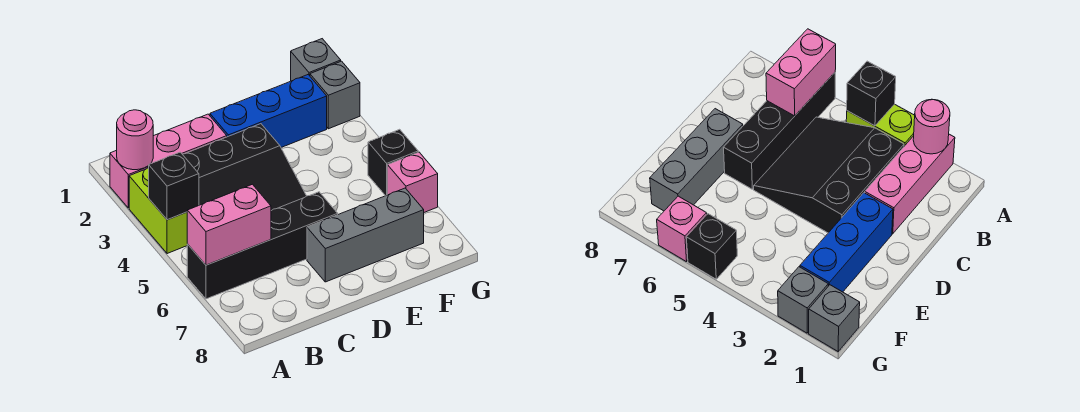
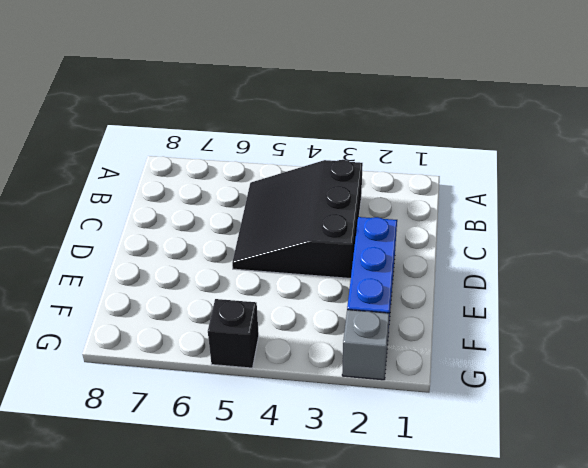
none -> pink brick A2:C2 level 1
none -> lime brick A3:A4 level 1
none -> black brick A6:D6 level 1

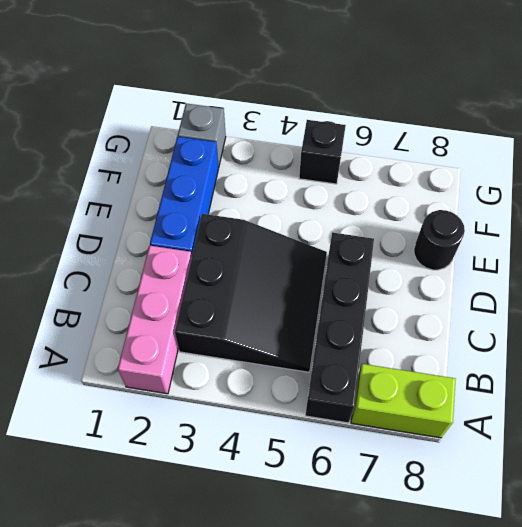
lime brick A7:A8 level 1 -> lime brick A3:A4 level 1
black round brick E8 level 1 -> none
none -> grey brick D7:F7 level 1
none -> grey brick G1 level 1
none -> pink brick G6 level 1

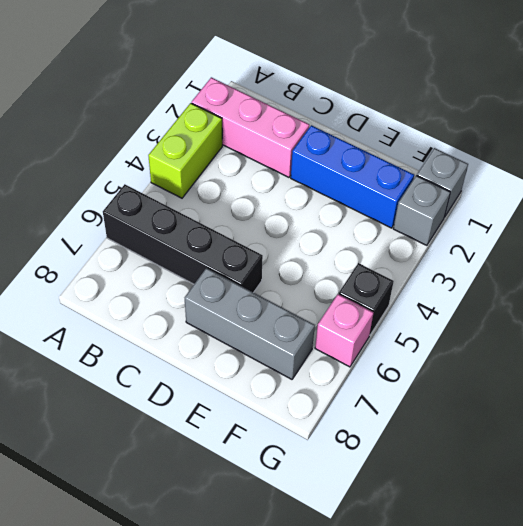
none -> black slope B3:D5 level 1 top 3
none -> pink round brick A2 level 2
none -> black brick A4 level 2

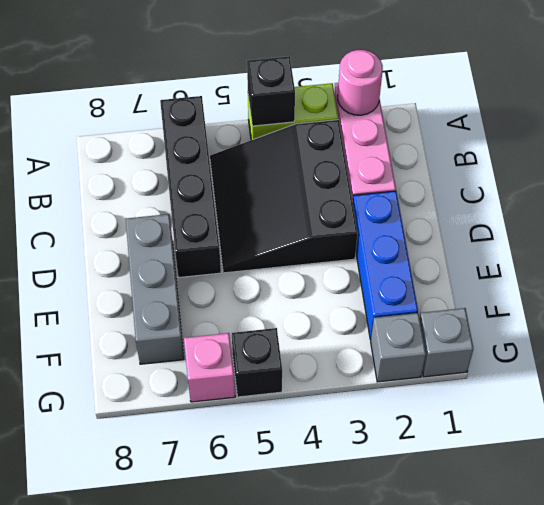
none -> pink brick A6:B6 level 2

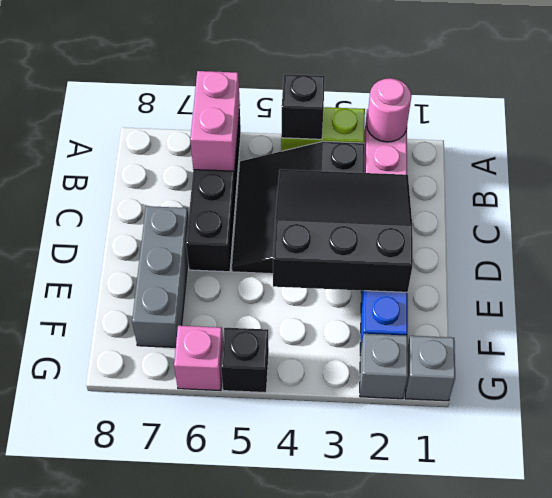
black slope C2:E4 level 2 top E -> none

